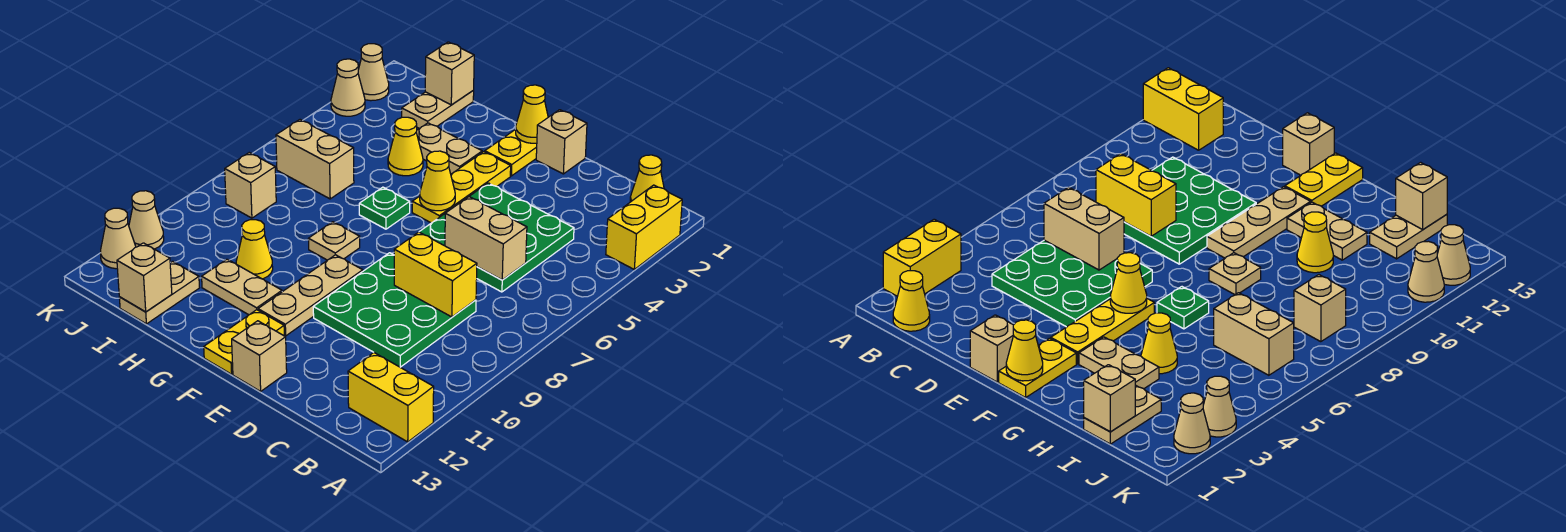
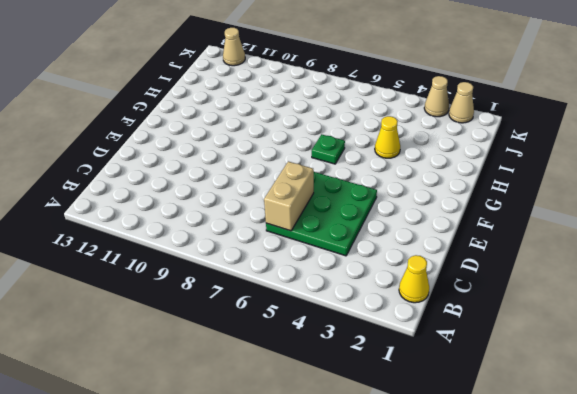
none -> yellow brick A2:A3 level 1
none -> yellow brick A12:B12 level 1
none -> green plate C8:E10 level 1
none -> tan brick E1 level 1

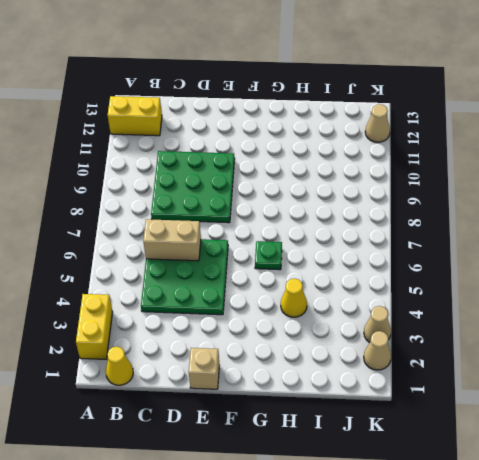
none -> tan brick E13 level 1
none -> yellow plate F1:F2 level 1
none -> yellow plate F3:F5 level 1
none -> tan plate F9:F11 level 1

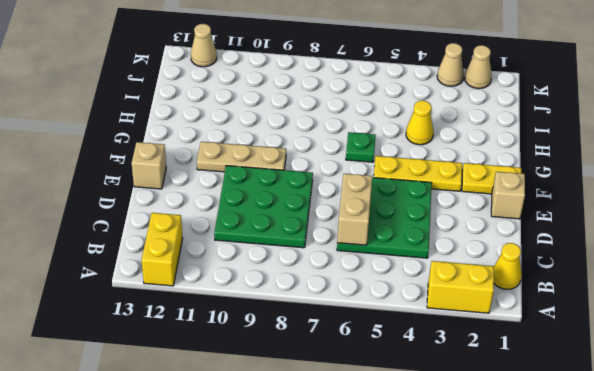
none -> yellow plate F12:F13 level 1
none -> tan plate G3:H3 level 1
none -> tan plate G8 level 1
none -> tan plate G11:H11 level 1

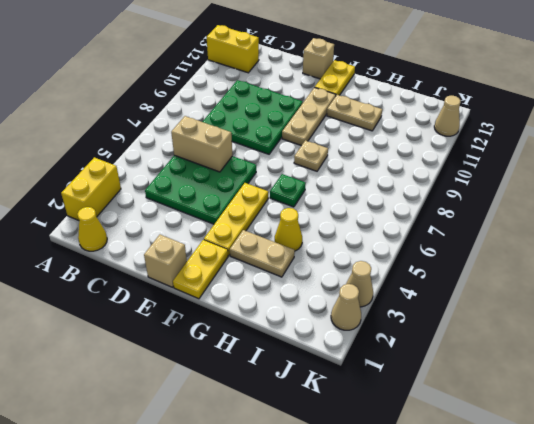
none -> yellow cone H10 level 1
none -> tan plate I1:I2 level 1
none -> tan brick I6:J6 level 1
none -> tan plate I12:I13 level 1

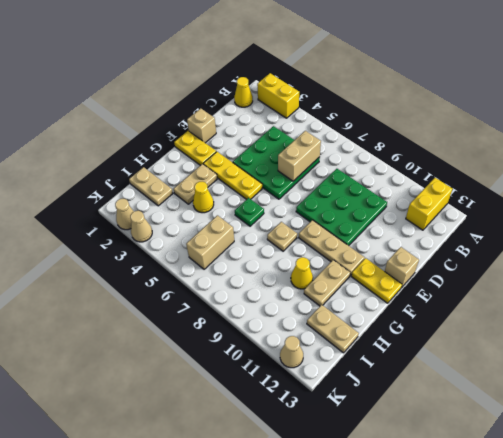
none -> tan brick J8 level 1
none -> tan cone K11 level 1
none -> yellow brick C8:D8 level 2
none -> yellow cone F1 level 2

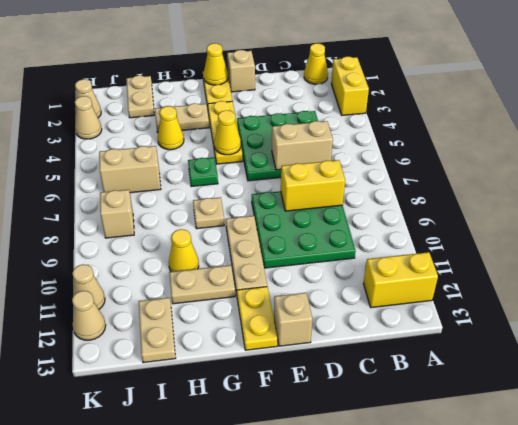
none -> tan brick I1 level 2
none -> tan brick I13 level 2

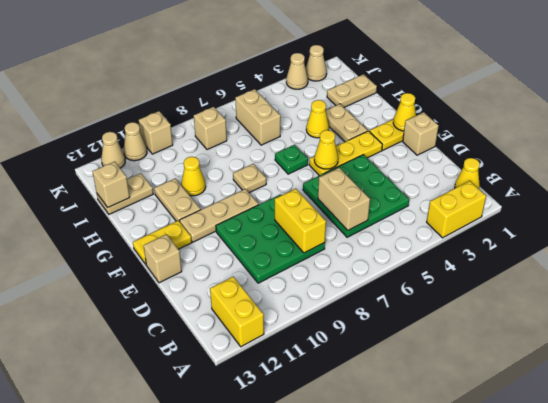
tan brick K10 level 1 -> tan brick I1 level 2

